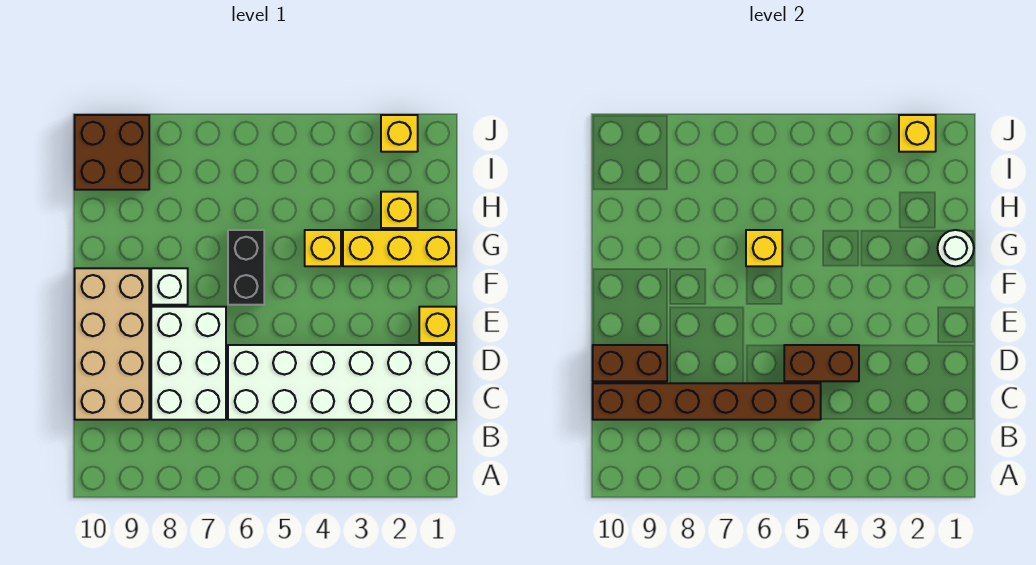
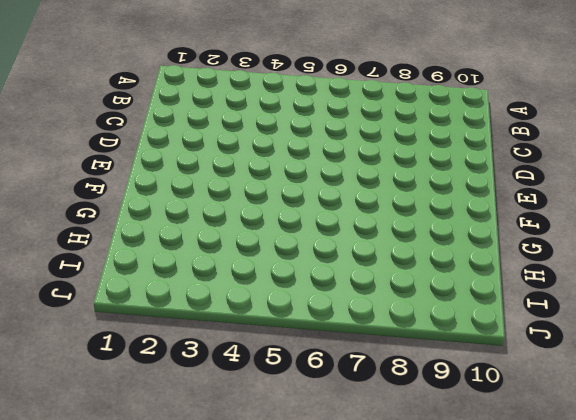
none -> white brick C1:D6 level 1
none -> white brick C7:E8 level 1
none -> tan brick C9:F10 level 1

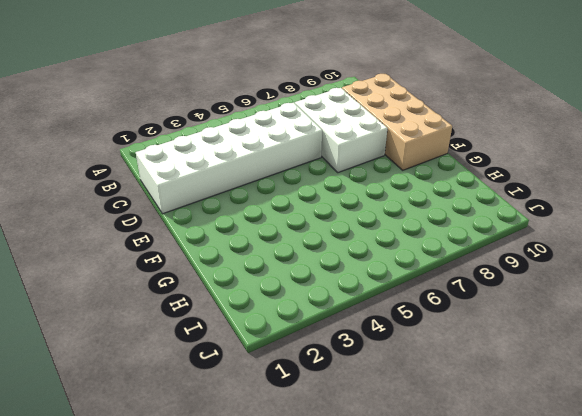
none -> yellow brick E1 level 1
none -> black brick F6:G6 level 1
none -> white brick F8 level 1

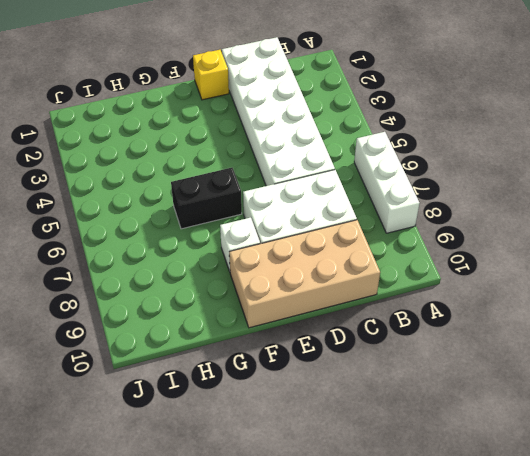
white brick A6:A8 level 1 -> none
none -> yellow brick G1:G3 level 1
none -> yellow brick G4 level 1
none -> yellow brick H2 level 1

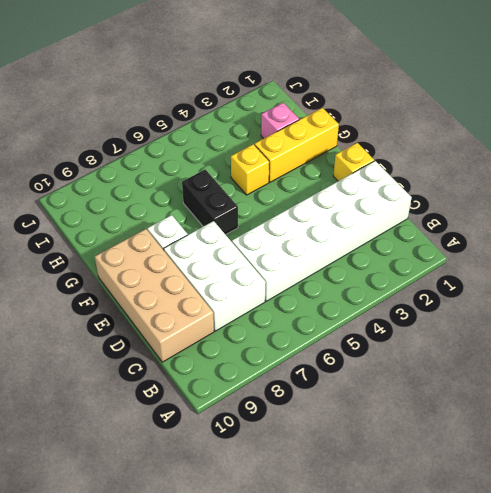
pink brick H2 level 1 -> yellow brick H2 level 1
none -> brown brick I9:J10 level 1
none -> yellow brick J2 level 1
none -> brown brick C5:C10 level 2

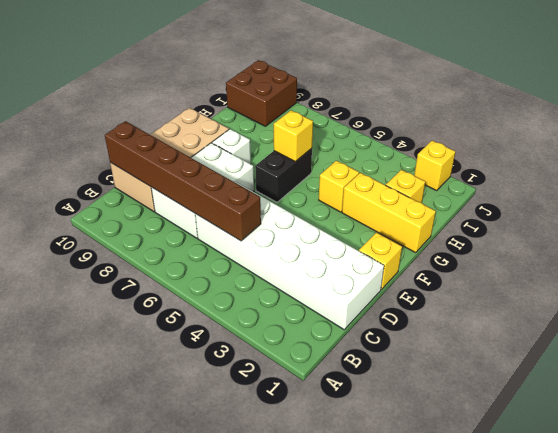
none -> brown brick D4:D5 level 2
none -> brown brick D9:D10 level 2
none -> white round brick G1 level 2

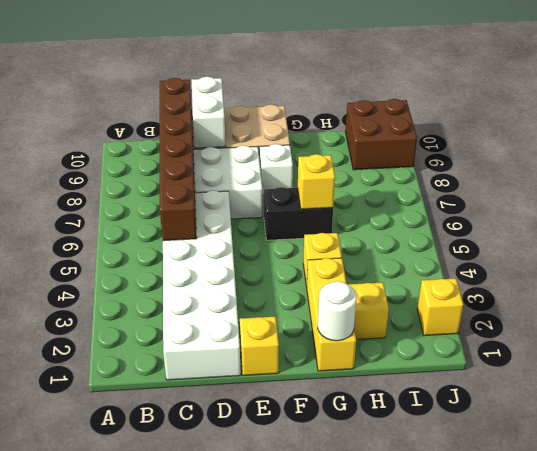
white brick D9:D10 level 2 -> brown brick D9:D10 level 2
none -> brown brick D4:D5 level 2
none -> yellow brick J2 level 2

